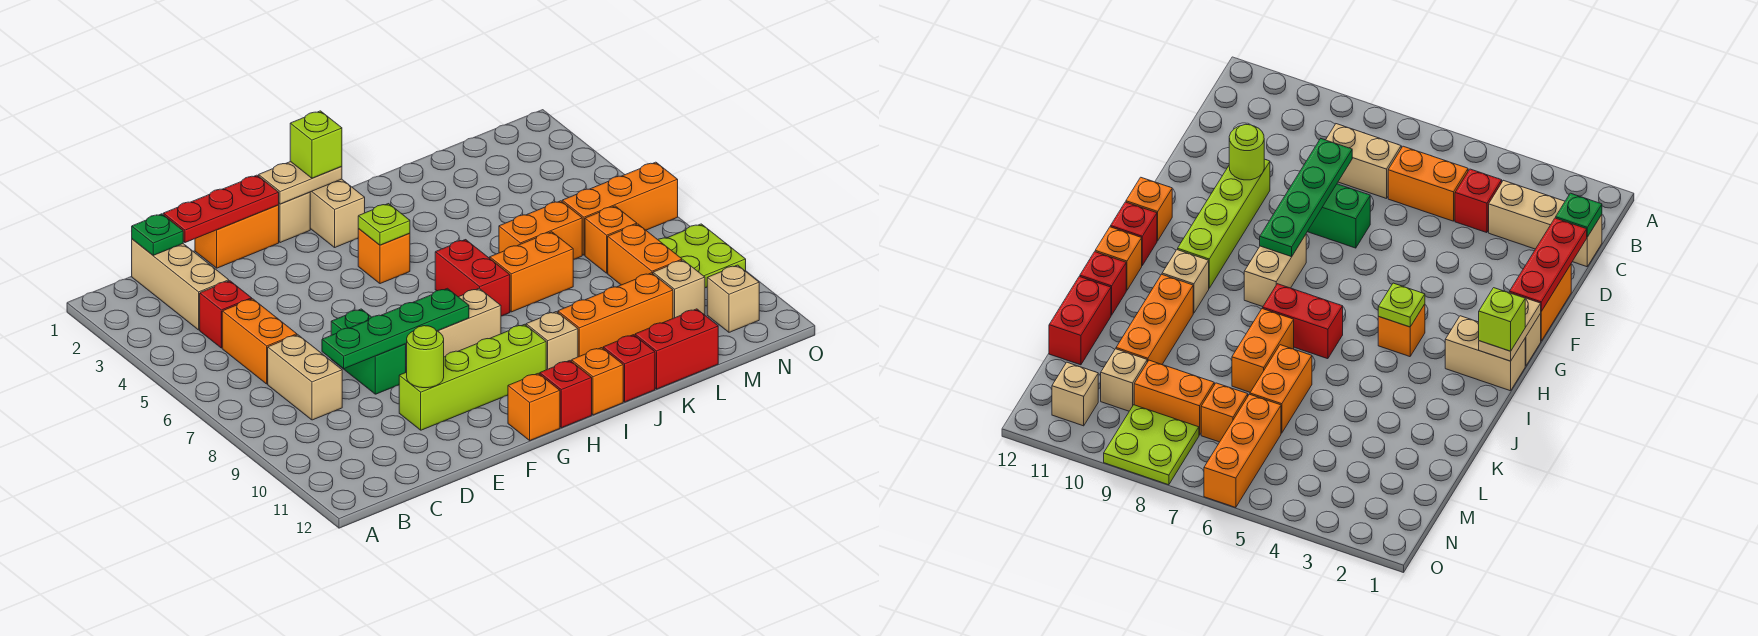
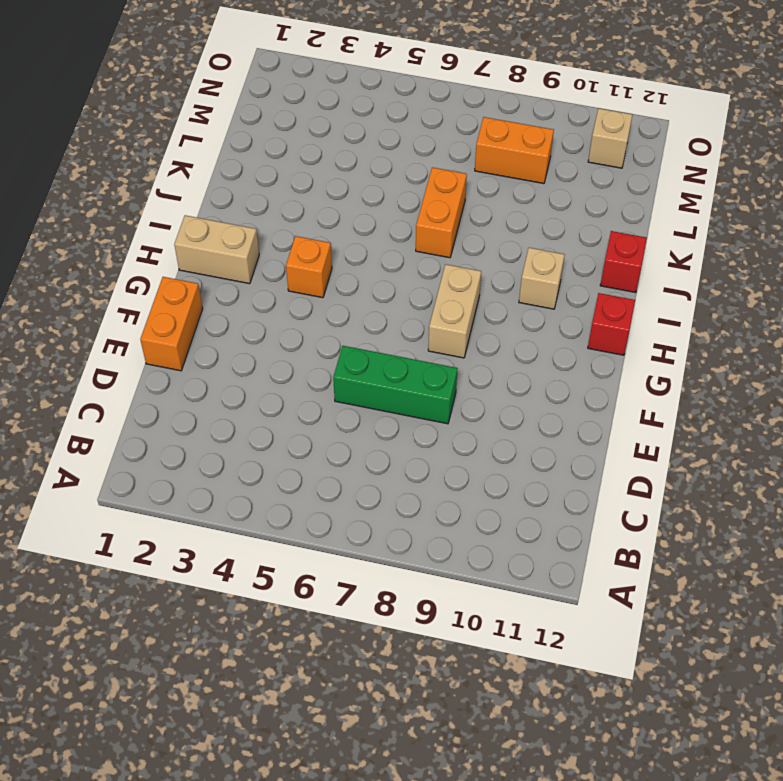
green brick E6:E8 level 1 -> green brick E7:E8 level 1
none -> tan brick C1:C3 level 1
none -> red brick C4 level 1
none -> orange brick C5:C6 level 1
none -> tan brick C7:C8 level 1

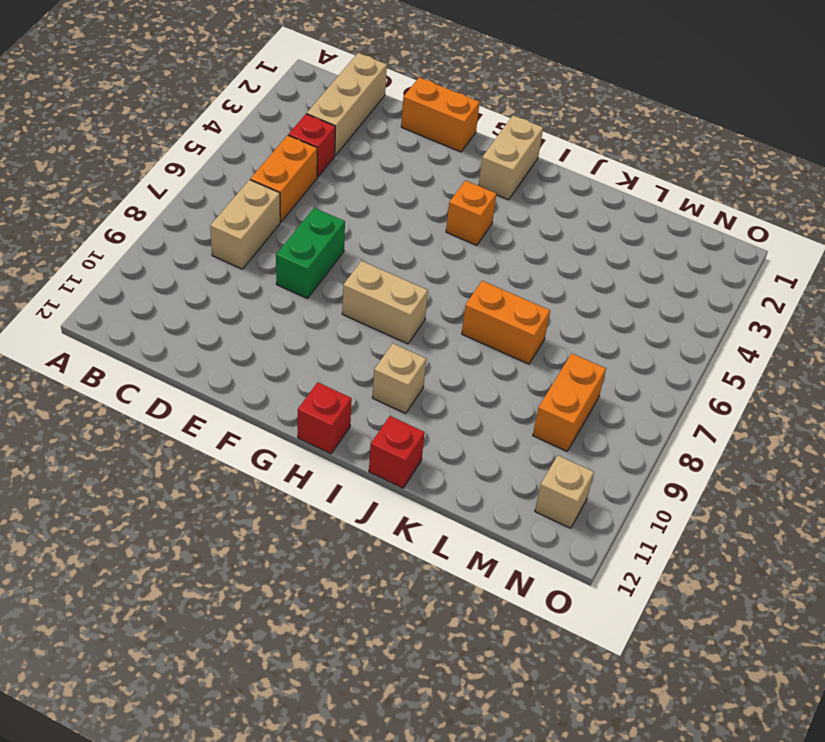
none -> lime brick E10:H10 level 1
none -> tan brick G1 level 1
none -> orange brick G12 level 1
none -> red brick I6:I7 level 1

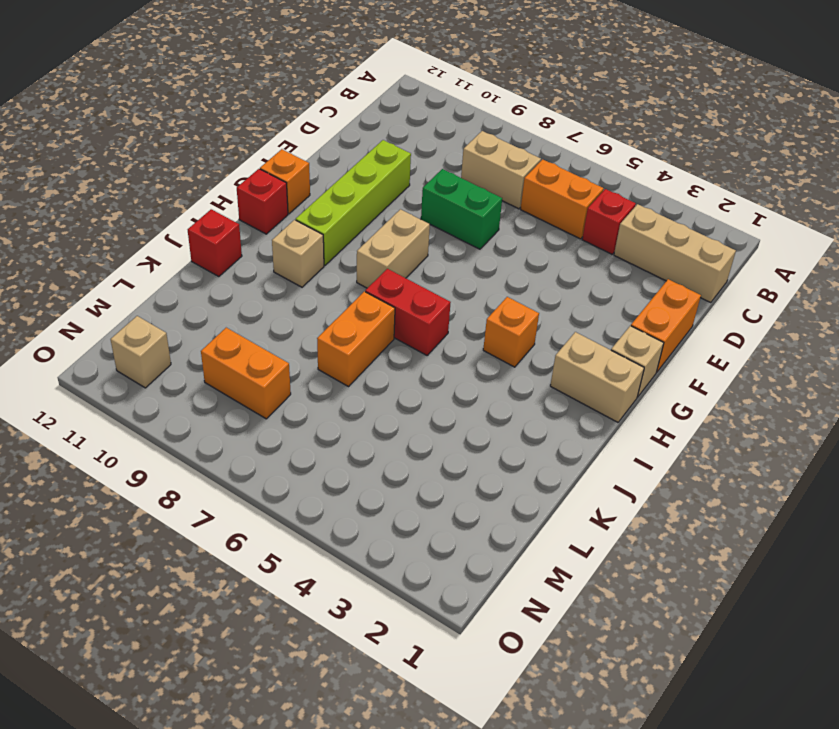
none -> orange brick I12 level 1
none -> orange brick J10:L10 level 1
none -> orange brick K6:L6 level 1
none -> red brick K12:L12 level 1

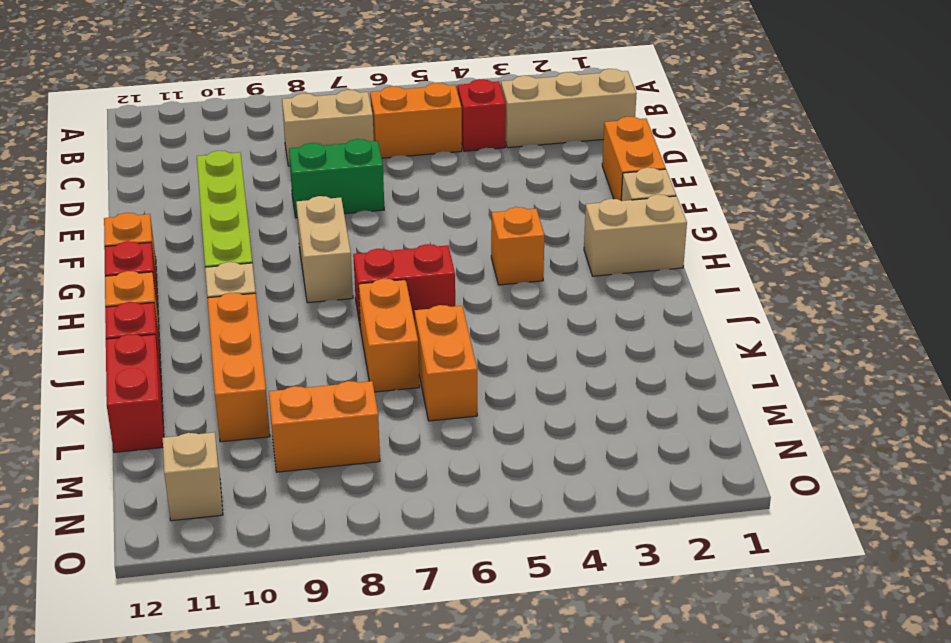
none -> orange brick M6:O6 level 1
none -> orange brick M7 level 1
none -> tan brick M10 level 1
none -> lime plate N8:O9 level 1

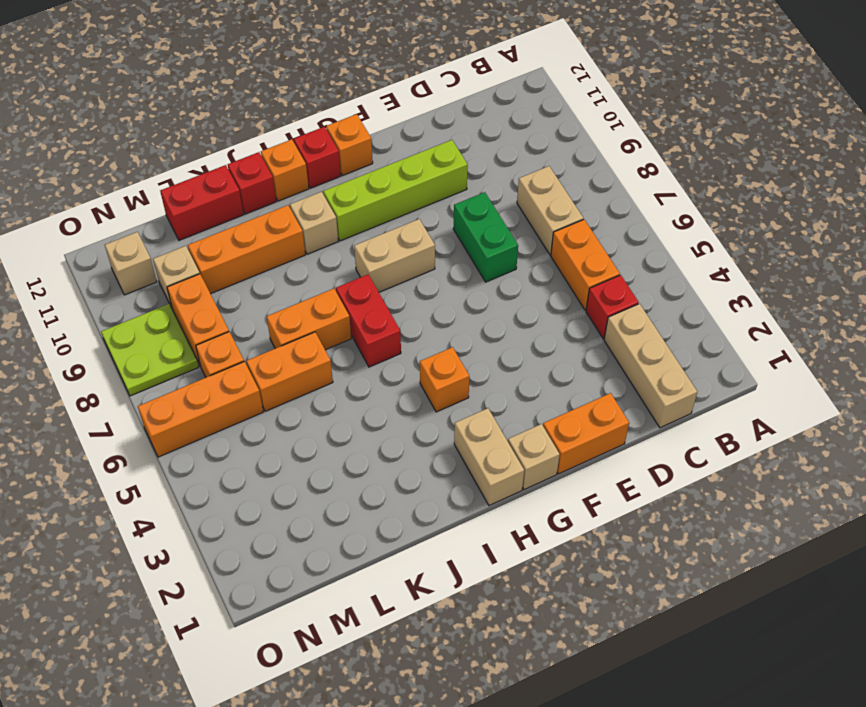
none -> green plate C1 level 2
none -> red plate D1:F1 level 2
none -> green plate D8:G8 level 2
none -> lime round brick E10 level 2

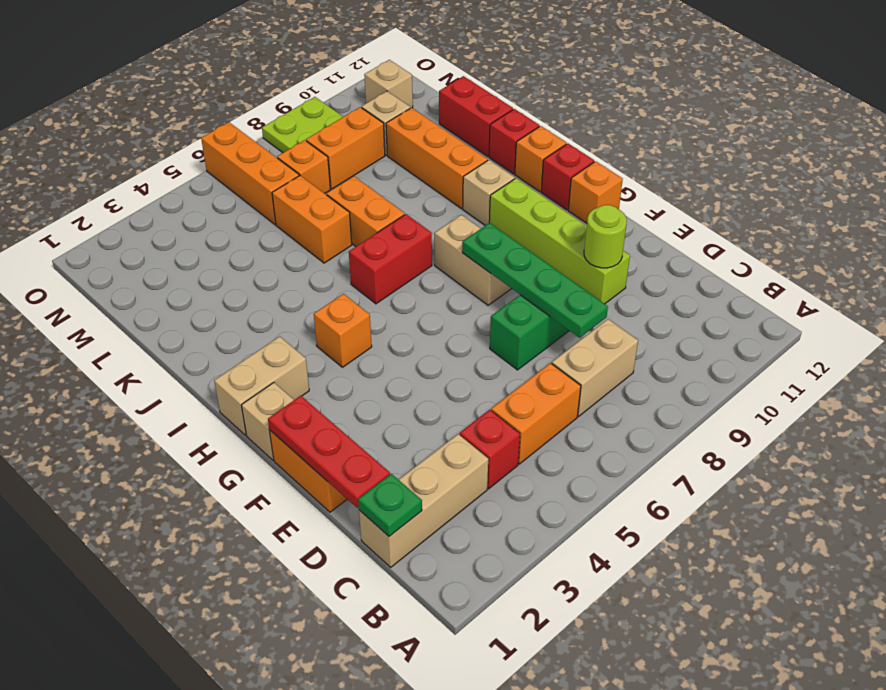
none -> tan plate G1:H1 level 2
none -> lime plate H4 level 2
none -> lime brick H1 level 3

